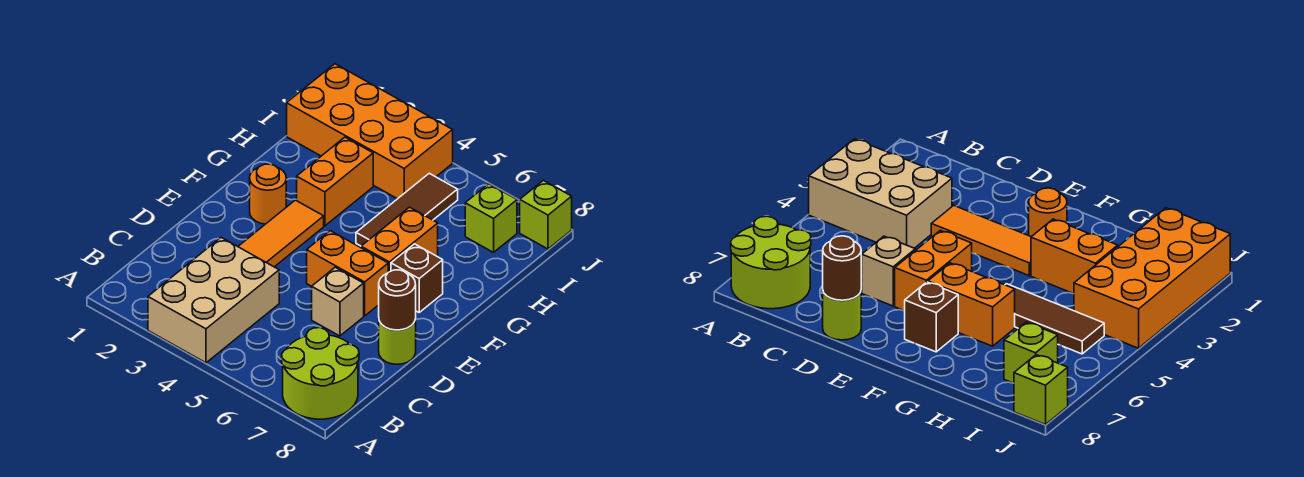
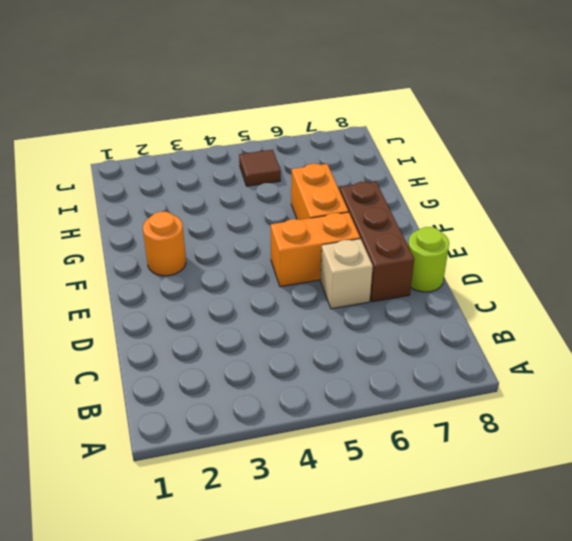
brown brick D7:F7 level 1 -> brown brick F7 level 1
brown tile I5 level 1 -> brown tile G5:I5 level 1
none -> tan brick A3:C4 level 1
none -> lime round brick A7:B8 level 1
none -> orange tile D3:F3 level 1

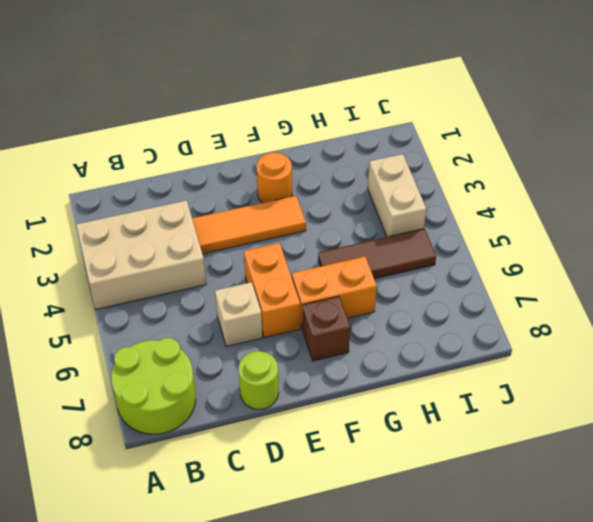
tan brick I3:I4 level 1 -> orange brick I1:J4 level 1
none -> orange brick G3:H3 level 1
none -> lime brick I7 level 1
none -> lime brick J8 level 1

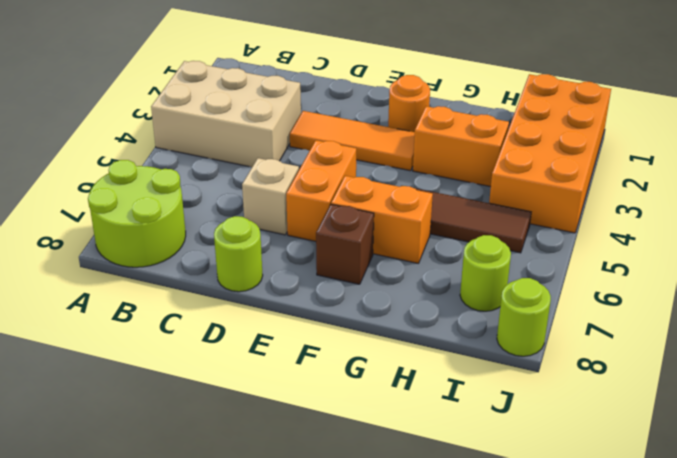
lime round brick I7 level 1 -> lime brick I7 level 1
lime round brick J8 level 1 -> lime brick J8 level 1
none -> brown round brick D8 level 2

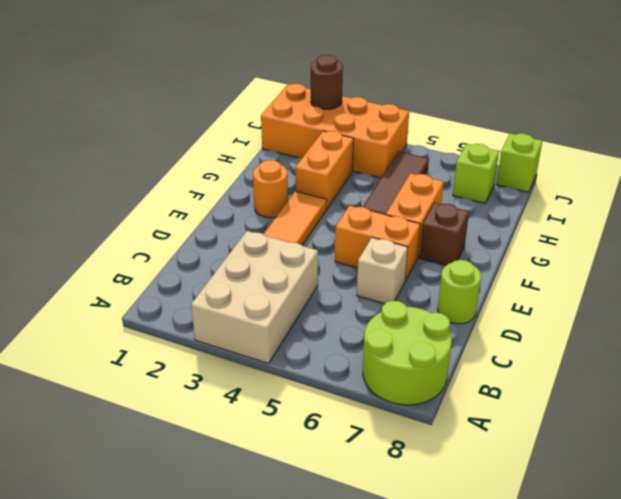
brown round brick J2 level 2 -> brown round brick D8 level 2

